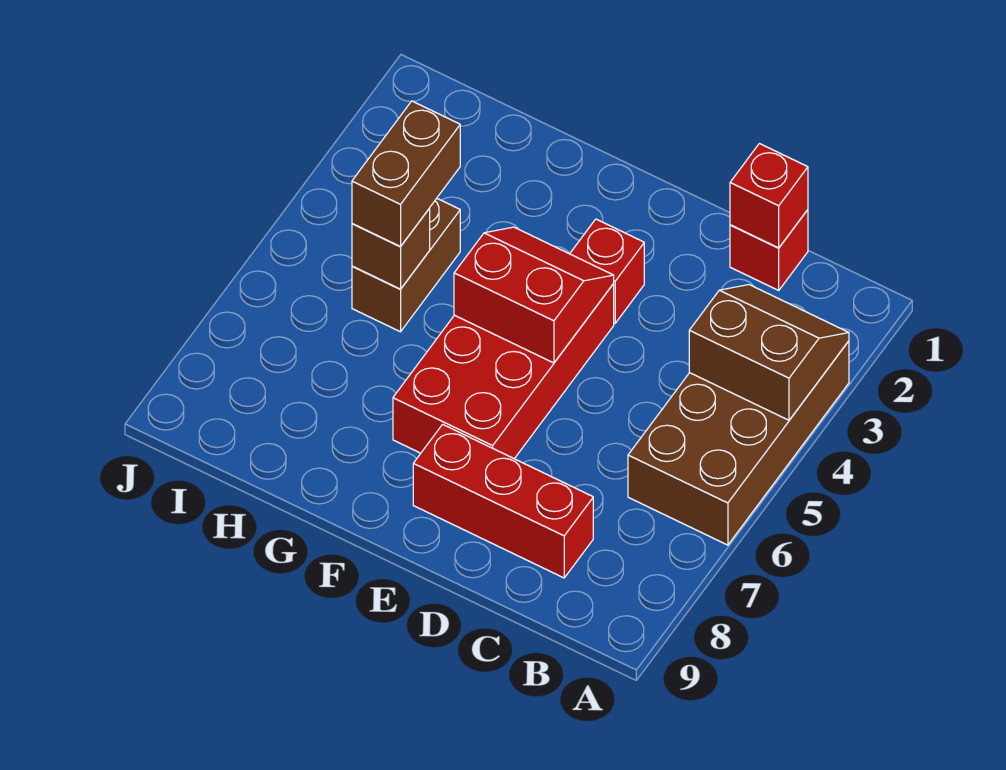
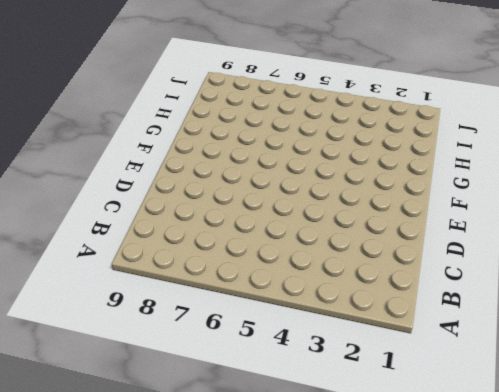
none -> brown brick A3:B6 level 1
none -> red brick C1 level 1

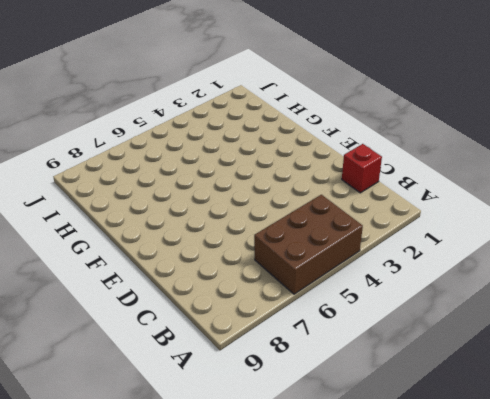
brown brick A4:B6 level 1 -> brown brick A3:B6 level 1
none -> red brick C8:E8 level 1
none -> red brick E3 level 1

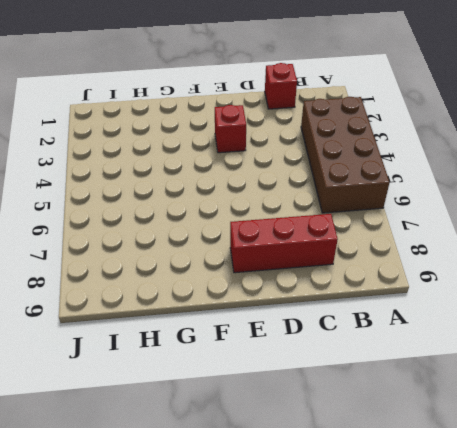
none -> red brick E4:F7 level 1
none -> brown brick H4:H5 level 1

